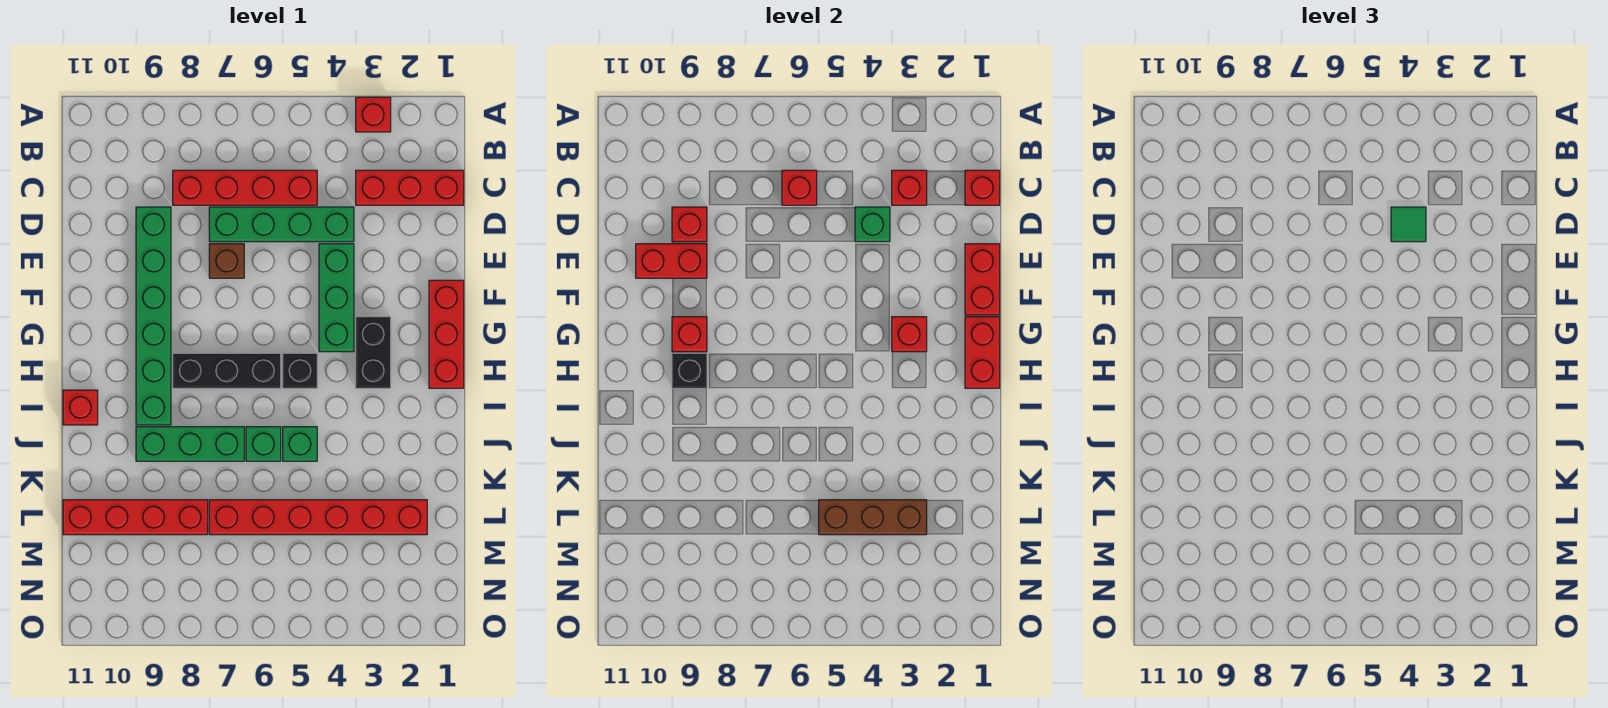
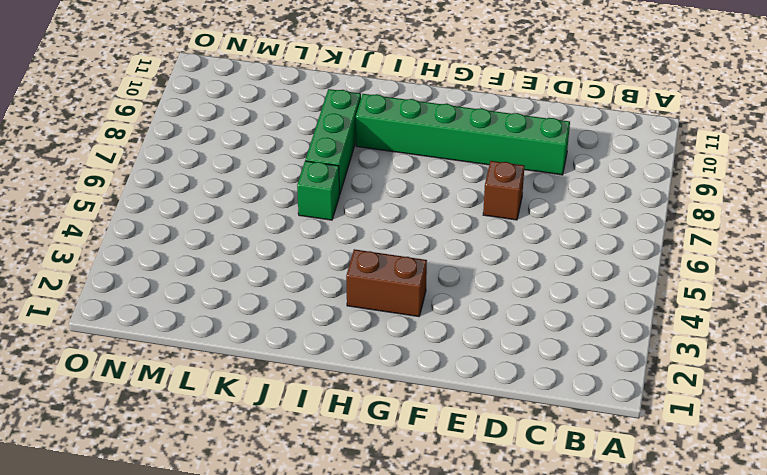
brown brick G3:H3 level 1 -> black brick G3:H3 level 1
none -> red brick A3 level 1
none -> red brick C1:C3 level 1
none -> red brick C5:C8 level 1
none -> green brick D4:D7 level 1

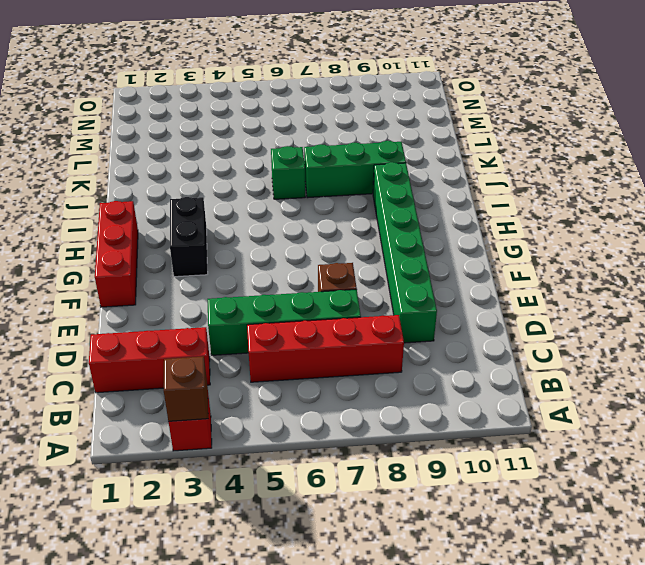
brown brick A3 level 2 -> none
none -> green brick E4:G4 level 1
none -> black brick H5 level 1
none -> black brick H6:H8 level 1
none -> red brick I11 level 1

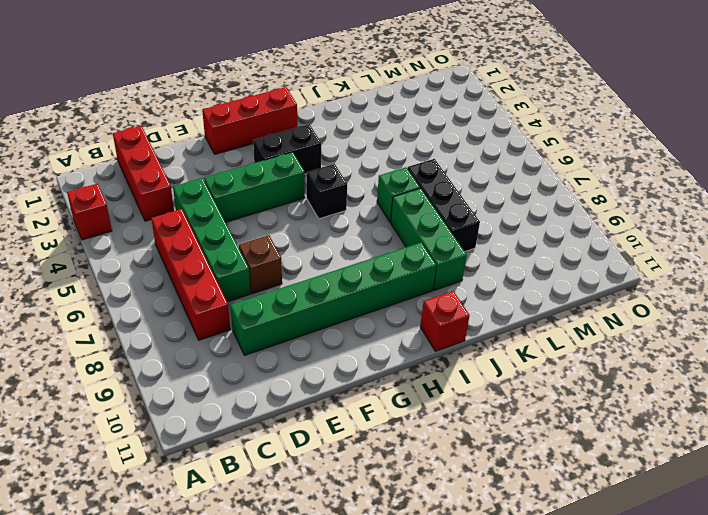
black brick K6:K8 level 1 -> black brick H6:H8 level 1
none -> green brick J5 level 1
none -> red brick L2:L7 level 1
none -> red brick L8:L11 level 1
none -> red brick C1 level 2

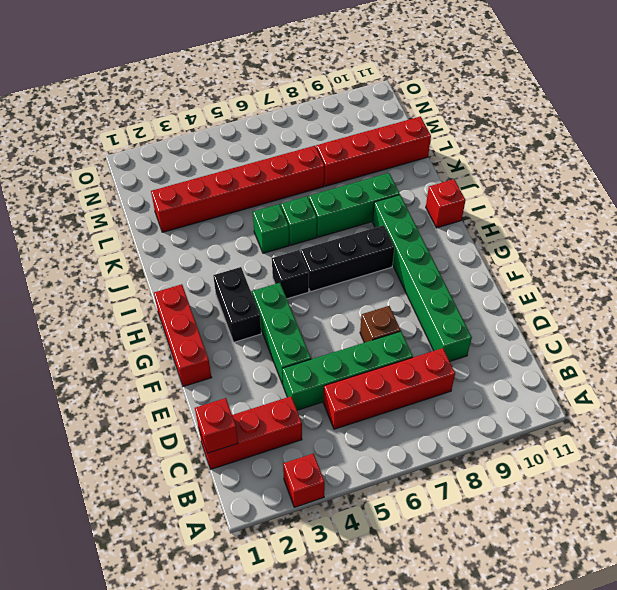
none -> red brick C3 level 2
none -> red brick C6 level 2
none -> green brick D4 level 2
none -> red brick D9 level 2

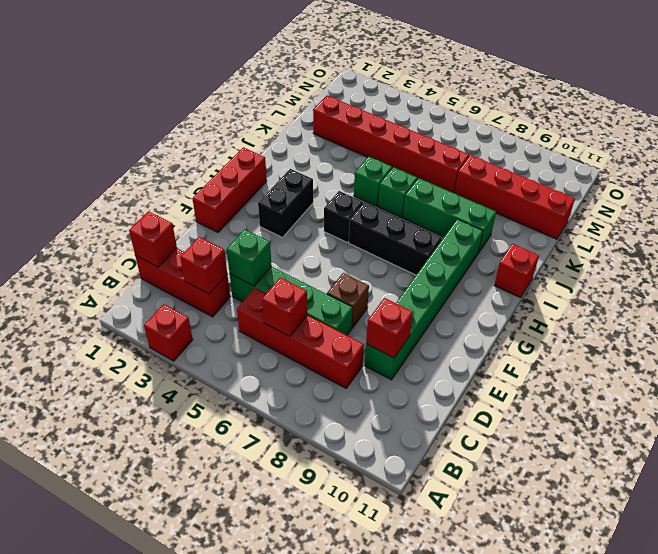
none -> green brick E4:G4 level 1
none -> red brick E1:F1 level 2
none -> red brick E9:E10 level 2
none -> red brick G1:H1 level 2

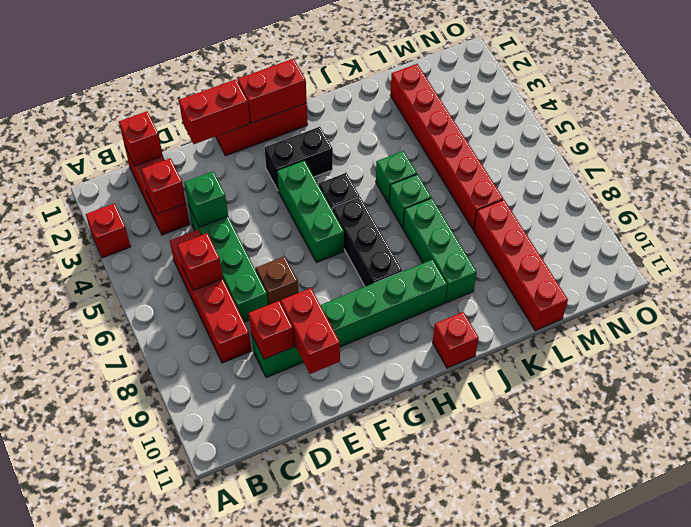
green brick G4:G6 level 1 -> green brick E4:G4 level 1
none -> red brick G3 level 2
none -> red brick G9 level 2
none -> black brick H9 level 2
none -> brown brick L3:L5 level 2

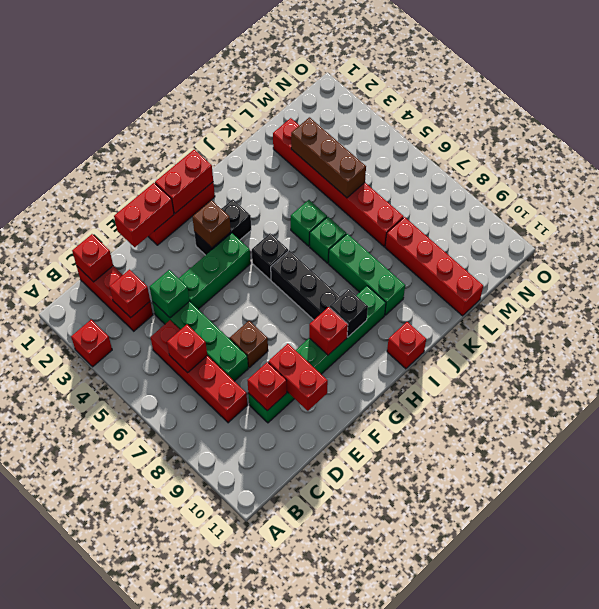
brown brick G3 level 2 -> red brick G3 level 2
none -> green tile D4 level 3

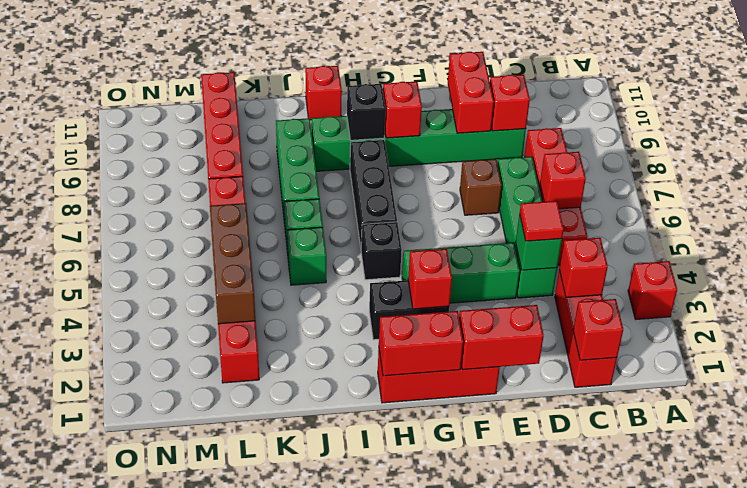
red tile D4 level 3 -> green tile D4 level 3

